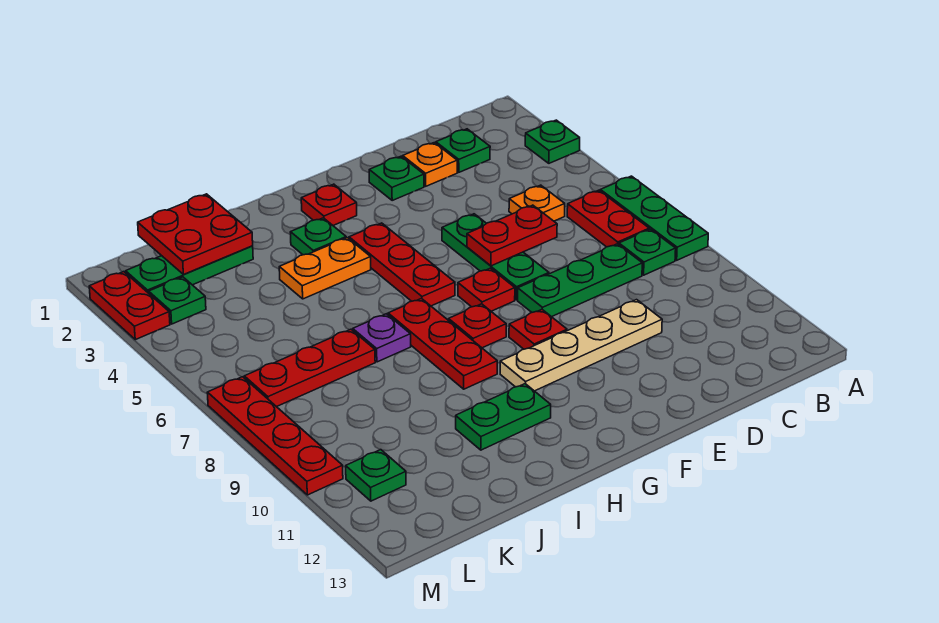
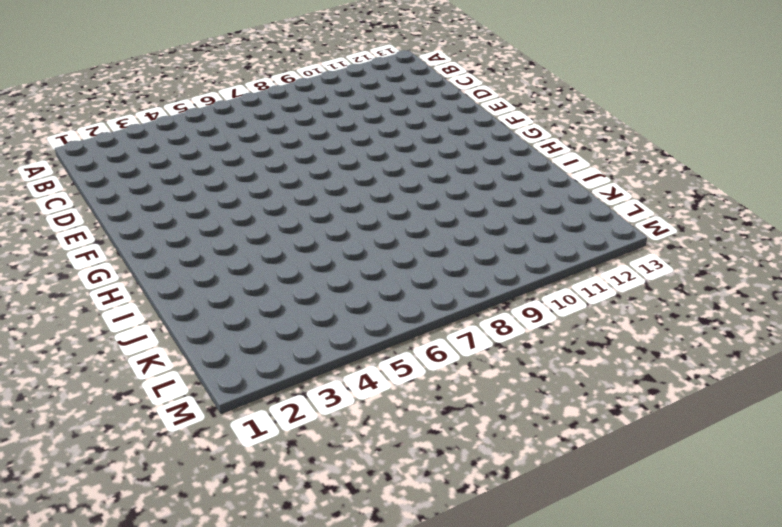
none -> green plate A3 level 1
none -> green plate A6:A8 level 1
none -> red plate B6:B7 level 1

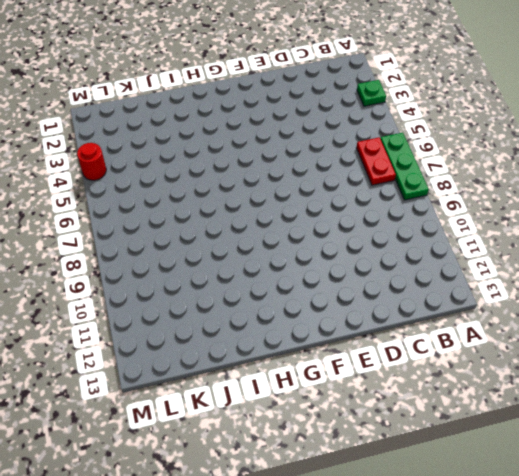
red round brick M4 level 1 -> none
none -> green plate B8 level 1
none -> green plate C2 level 1
none -> orange plate C5 level 1

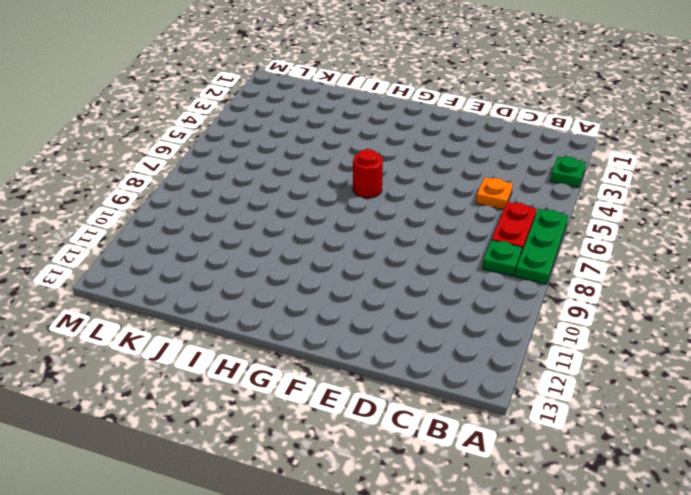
red round brick G6 level 1 -> red plate G4:G6 level 1
none -> green plate C2 level 1
none -> green plate C8:E8 level 1
none -> orange plate D2 level 1

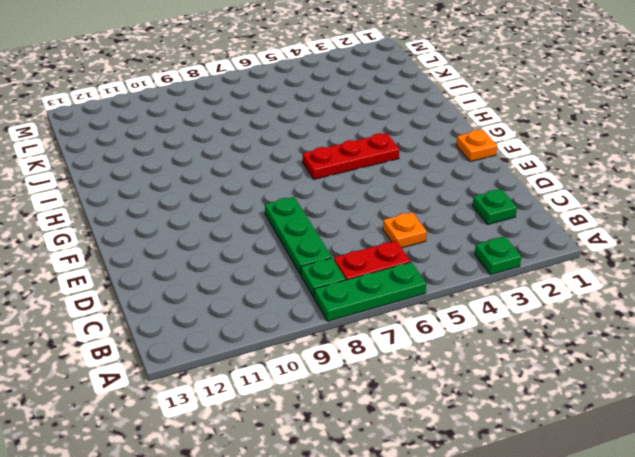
orange plate F1 level 1 -> orange plate D2 level 1
none -> tan plate D10:G10 level 1
none -> green plate E2 level 1
none -> green plate E5:E7 level 1

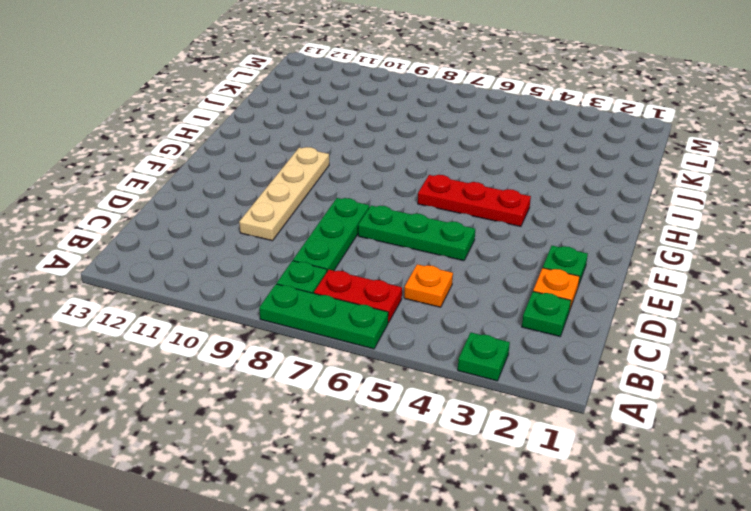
none -> red plate F7 level 1
none -> red plate F9 level 1
none -> red plate G2 level 1

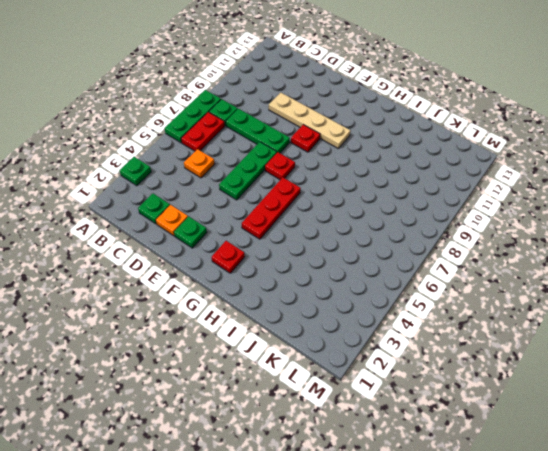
none -> red plate G8 level 1
none -> green plate H3 level 1
none -> orange plate H4:I4 level 1

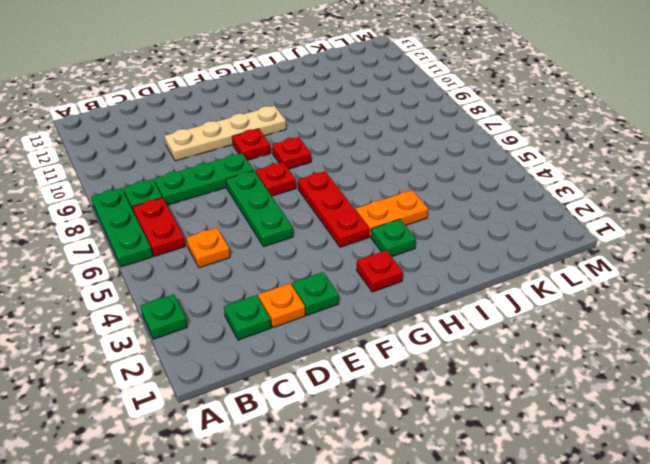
none -> red plate H7:H9 level 1
none -> green plate H11:I11 level 1
none -> purple plate I7 level 1

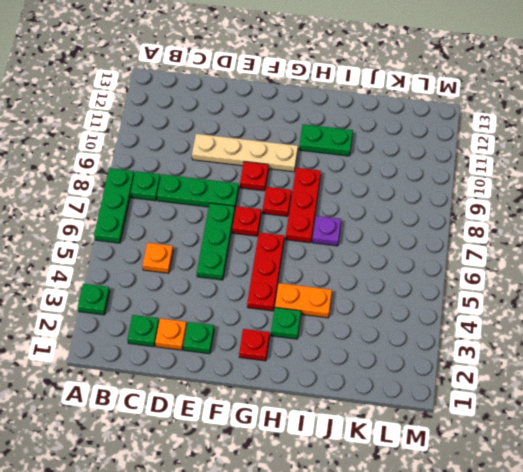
none -> red plate B6:B7 level 1
none -> green plate J2:L2 level 1
none -> red plate J7:L7 level 1

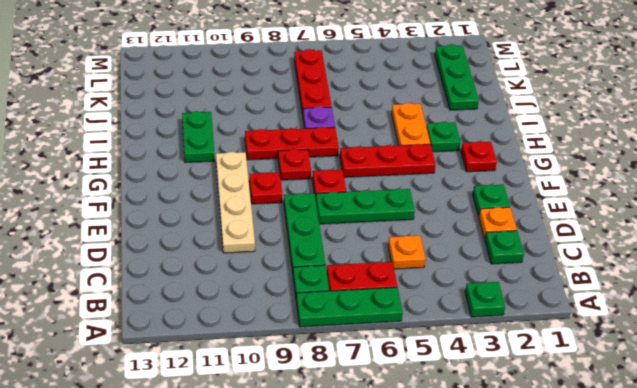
none -> green plate L3 level 1
none -> green plate L11 level 1
none -> red plate M2:M3 level 1

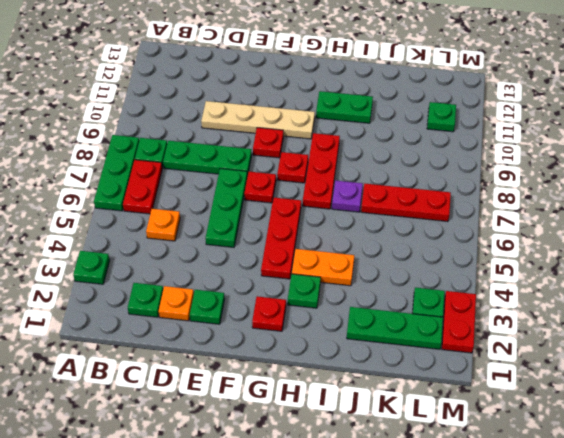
none -> red plate M7:M10 level 1
none -> red plate D6:E6 level 2
none -> red plate J1:K2 level 2

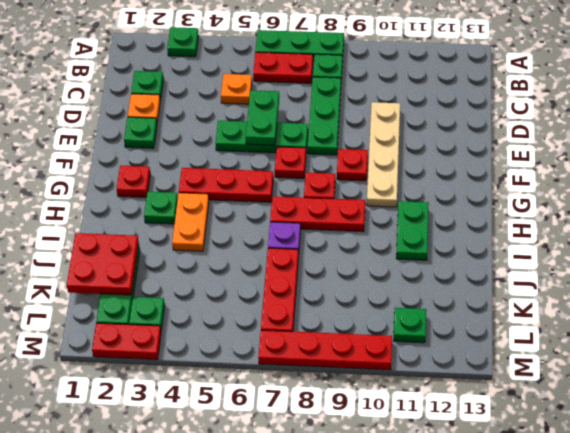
green plate D6:E6 level 2 -> red plate D6:E6 level 2

